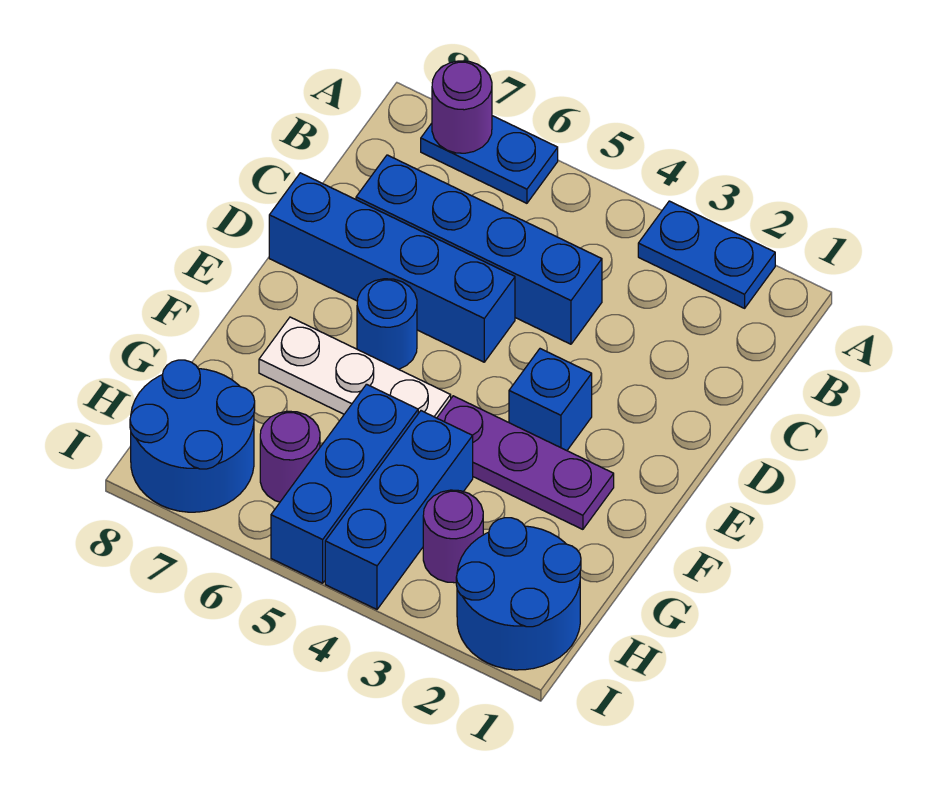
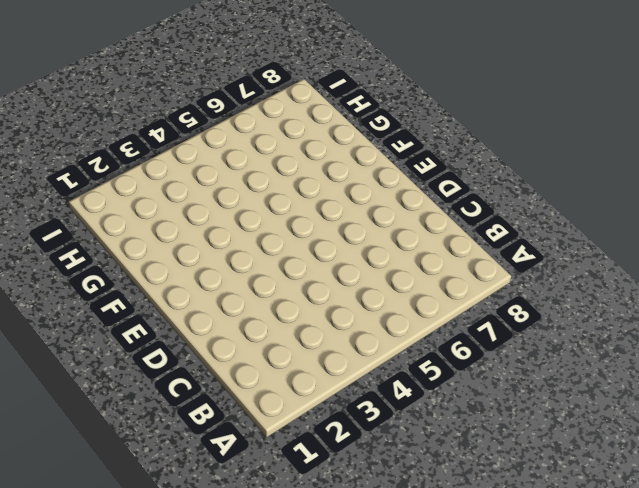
none -> blue plate A2:A3 level 1
none -> blue plate A6:A7 level 1
none -> blue brick C4:C7 level 1

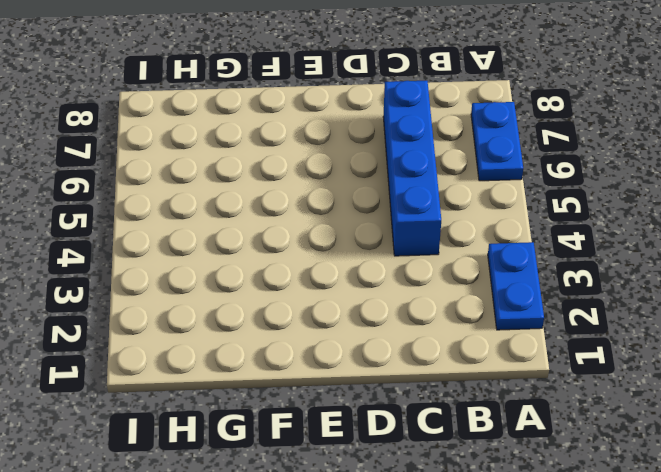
none -> blue brick D5:D8 level 1
none -> blue brick E3 level 1
none -> blue round brick E6 level 1

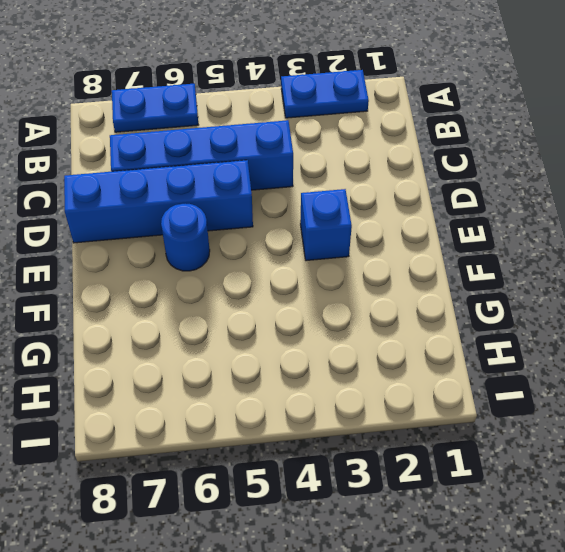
none -> purple plate F2:F4 level 1
none -> white plate F5:F7 level 1
none -> blue brick G4:I4 level 1

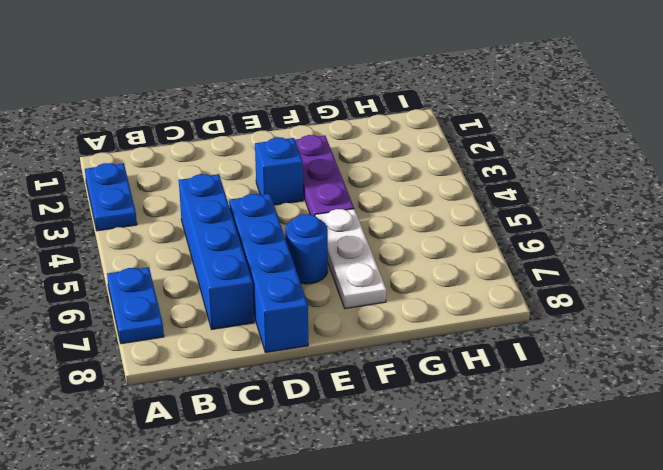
none -> blue brick G4:I4 level 1
none -> blue brick G5:I5 level 1
none -> blue round brick H1:I2 level 1

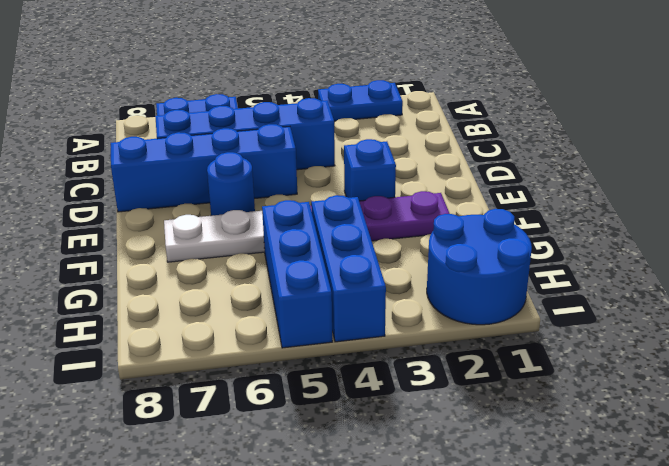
none -> purple round brick H3 level 1
none -> purple round brick H6 level 1
none -> blue round brick H7:I8 level 1

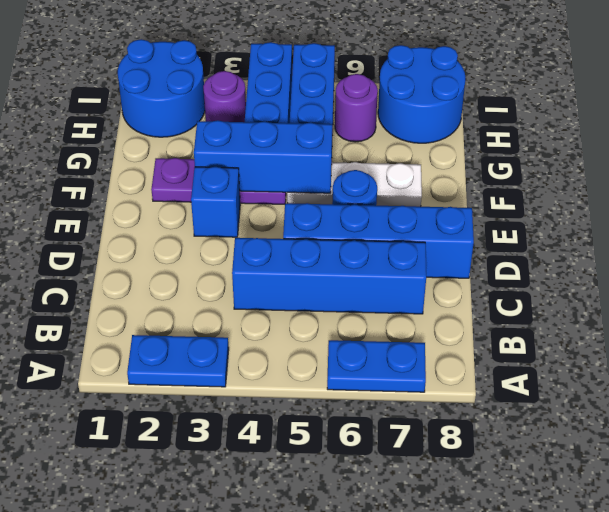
blue brick F3:F5 level 2 -> none
none -> purple round brick A7 level 2

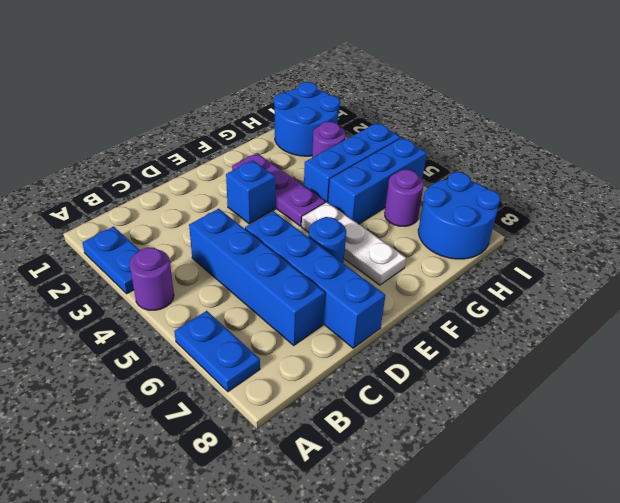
purple round brick A4 level 1 -> purple round brick A7 level 2

